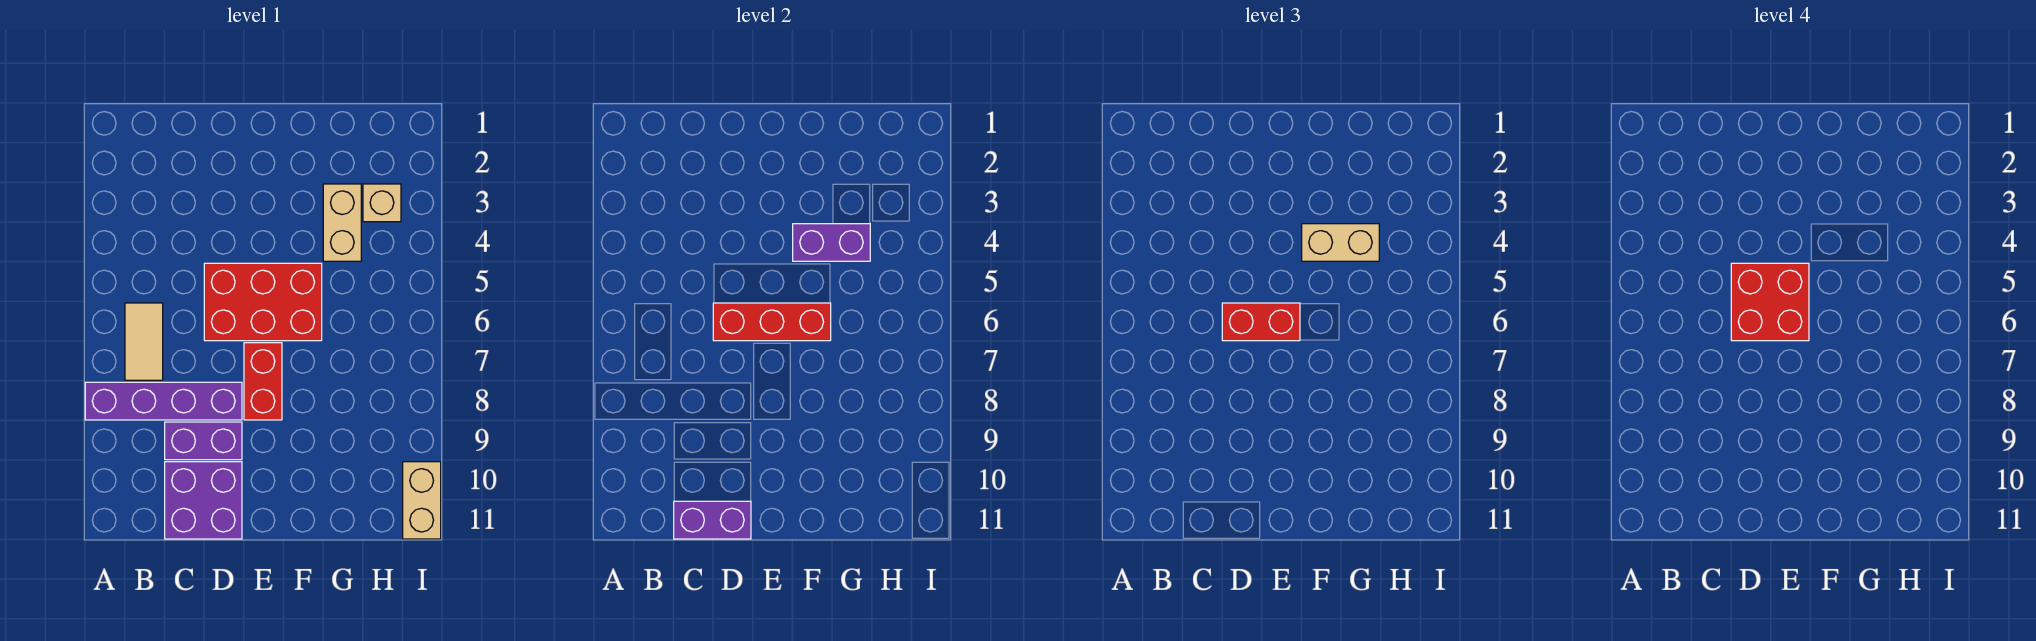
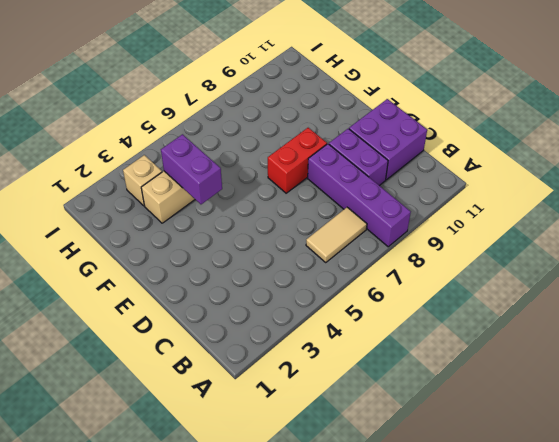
none -> red brick D5:F6 level 1
none -> tan brick I10:I11 level 1
none -> purple brick C11:D11 level 2

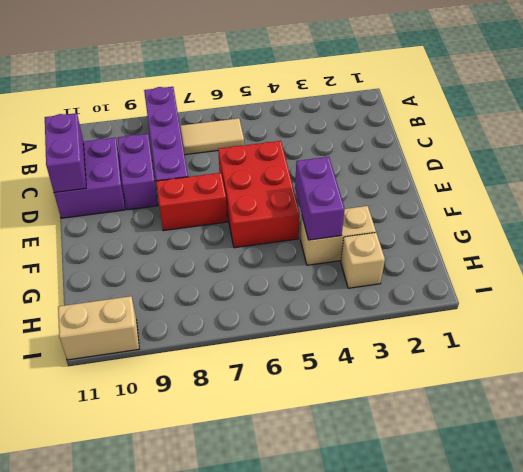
none -> red brick D6:F6 level 2
none -> red brick D6:E6 level 3
none -> tan brick F4:G4 level 3

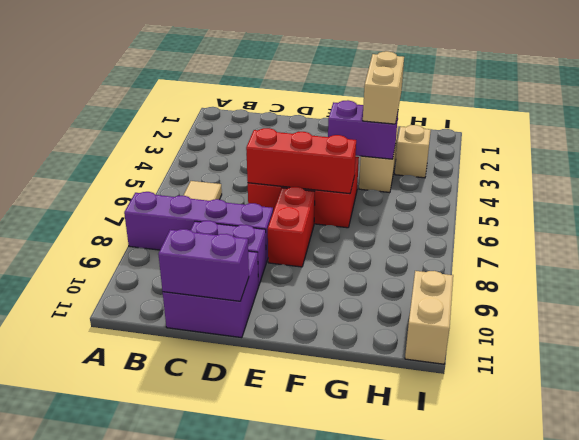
tan brick G3:G4 level 3 -> tan brick F4:G4 level 3
none -> red brick D6:E6 level 3
none -> red brick D5:E6 level 4

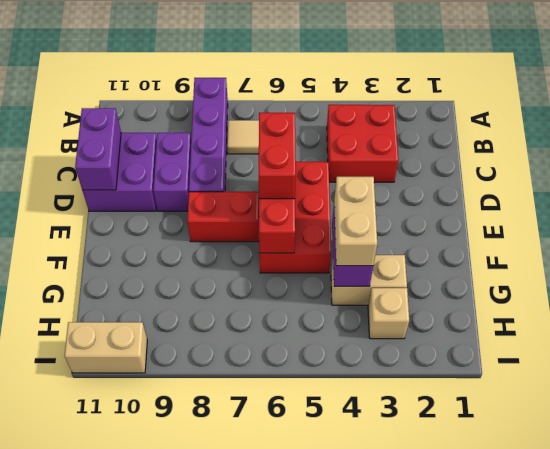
red brick B3:C4 level 1 -> red brick D5:E6 level 4

